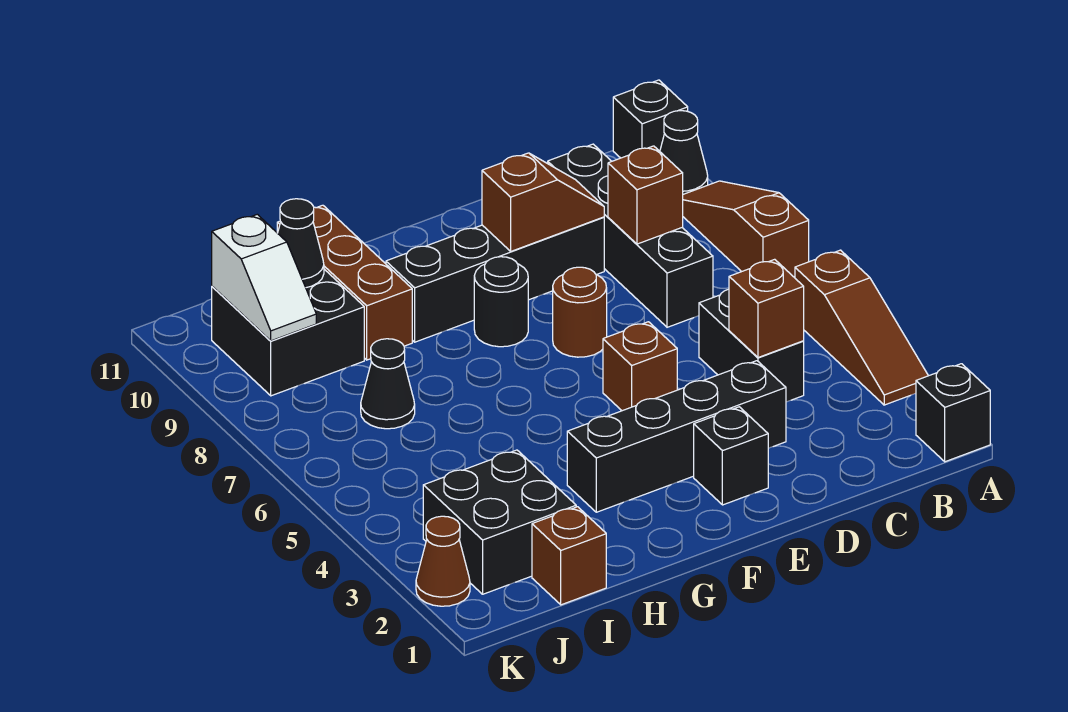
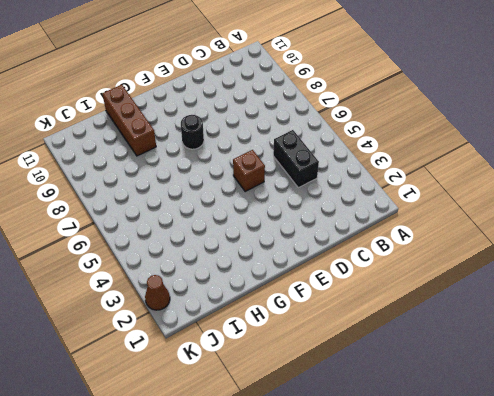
none -> black brick A1 level 1
none -> brown slope A3:A5 level 1 top 5
none -> brown slope A7:A9 level 1 top 7

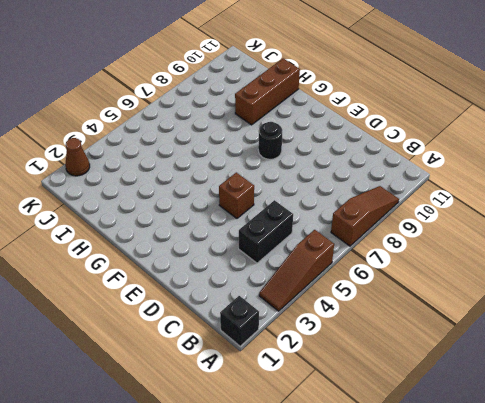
none -> black cone A10 level 1
none -> black brick A11 level 1
none -> black brick C7:C10 level 1

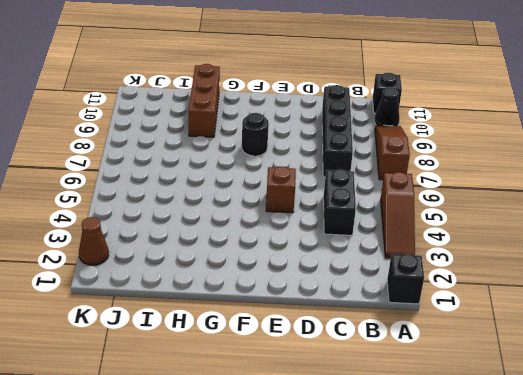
none -> black brick D3:G3 level 1
none -> black brick D9:G9 level 1
none -> black brick E2 level 1

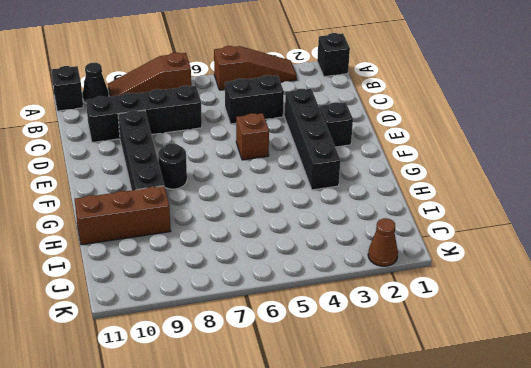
none -> brown round brick E7 level 1
none -> brown brick I1 level 1
none -> black brick I2:J3 level 1

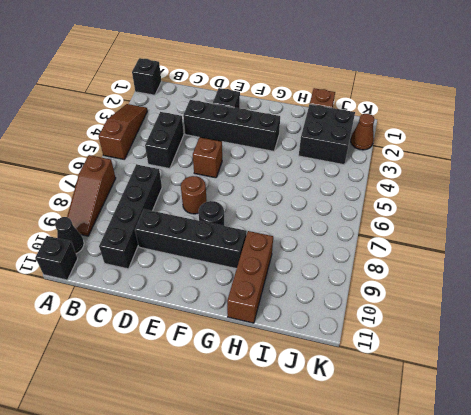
none -> black cone I7 level 1
none -> black brick I9:J10 level 1
none -> brown brick C4 level 2

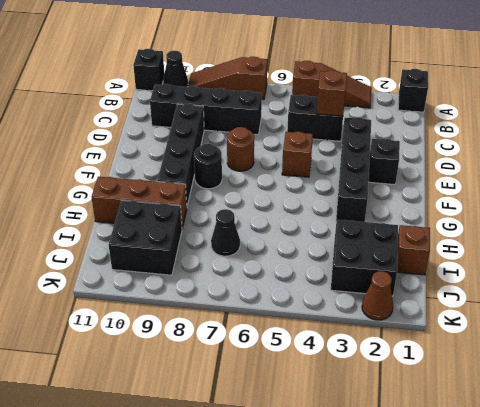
none -> brown brick C8 level 2
none -> brown slope D9:E9 level 2 top E
none -> black cone I10 level 2

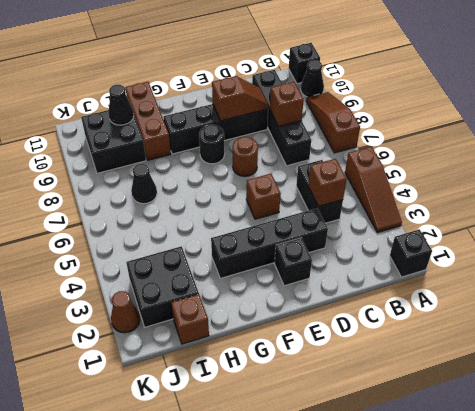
none -> white slope J9:J10 level 2 top 10

